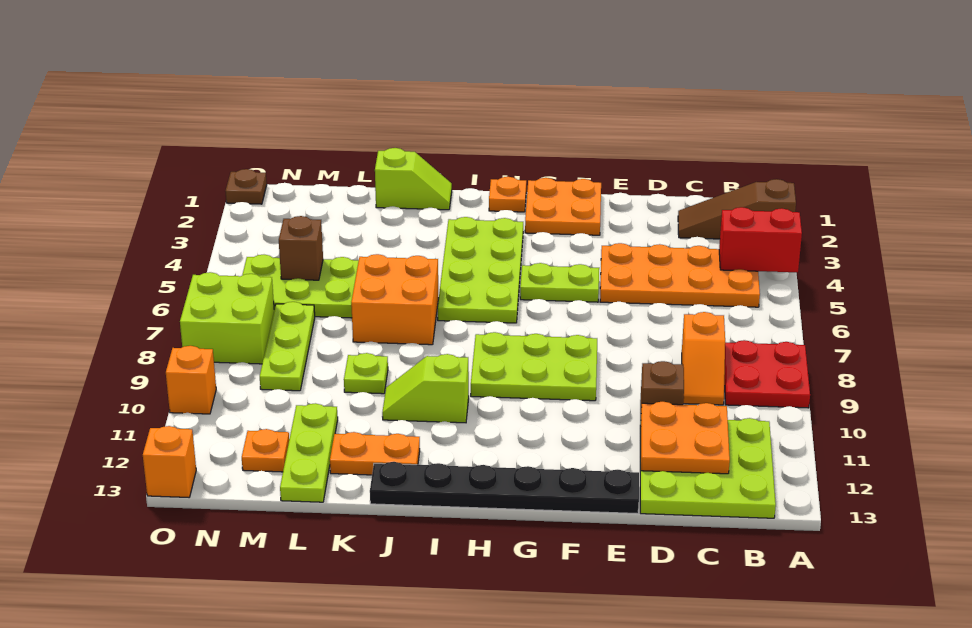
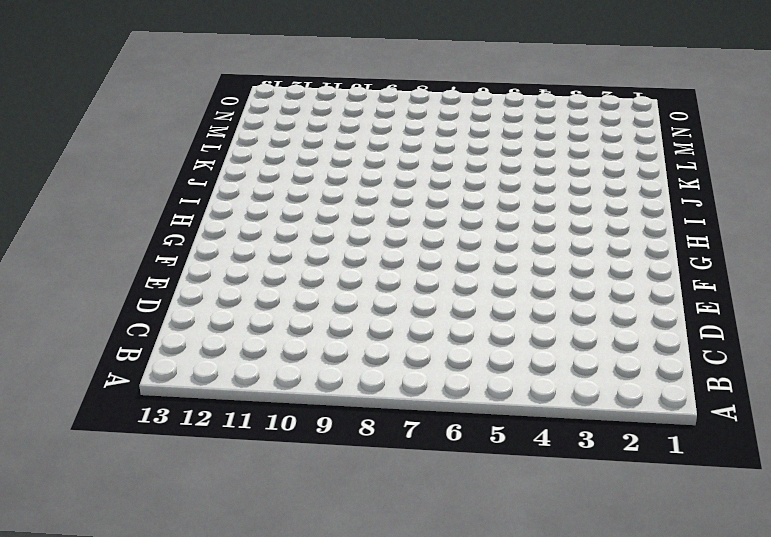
none -> brown slope A2:C2 level 1 top A
none -> red plate A8:B9 level 1
none -> orange plate B4:E5 level 1

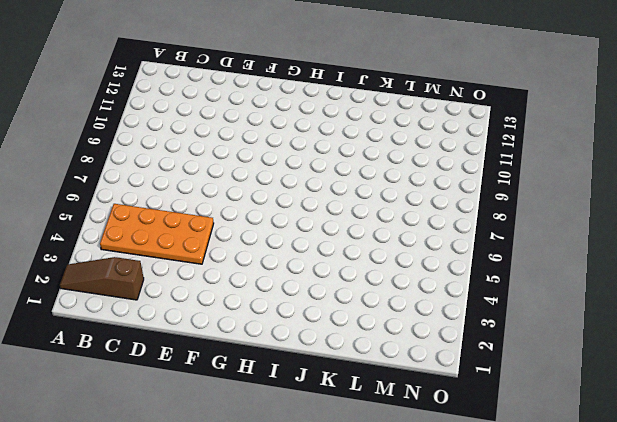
brown slope A2:C2 level 1 top C -> brown slope A2:C2 level 1 top A
none -> red plate A8:B9 level 1
none -> lime plate B11:D13 level 1
none -> orange slope C8:C9 level 1 top 8

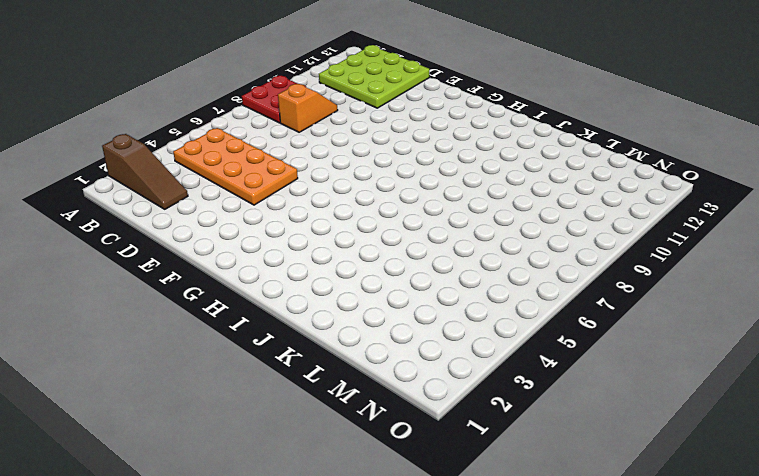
none -> brown brick D10 level 1
none -> black plate E13:J13 level 1
none -> orange plate F1:G2 level 1

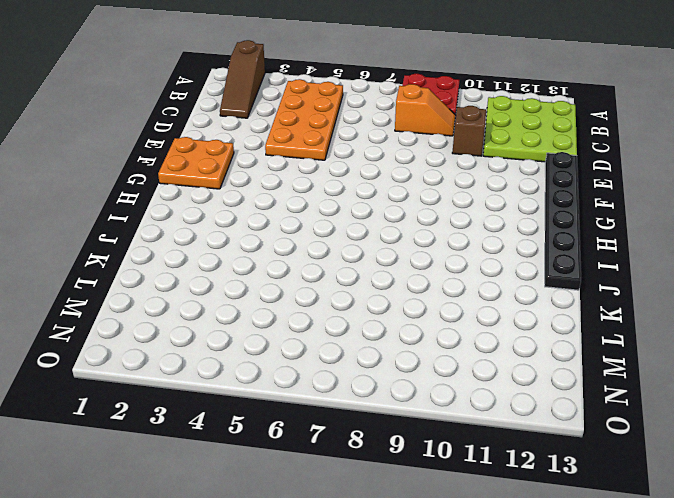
none -> lime plate F5:G5 level 1
none -> lime plate F8:H9 level 1
none -> orange plate H1 level 1

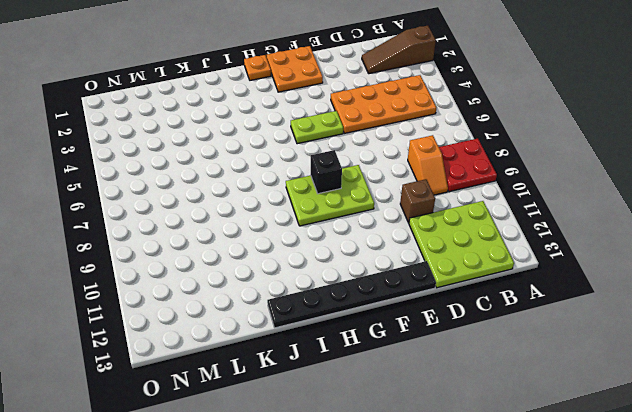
black brick G8 level 2 -> none
none -> lime plate H3:I6 level 1
none -> lime slope I10:J10 level 1 top I
none -> lime slope J1:K1 level 1 top K

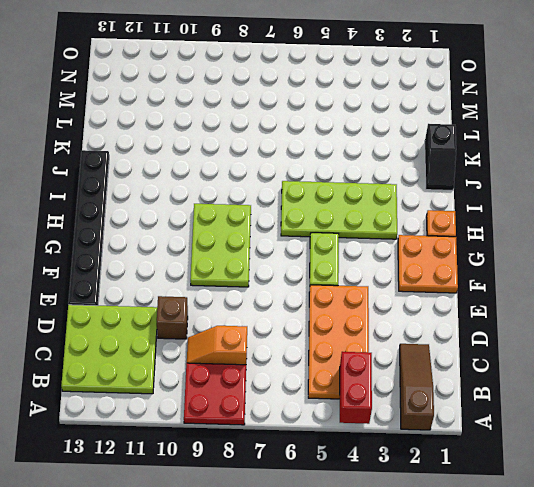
black slope J1:K1 level 1 top K -> lime slope J1:K1 level 1 top K
none -> lime slope I10:J10 level 1 top I
none -> orange brick J6:K7 level 1
none -> orange plate J12:K12 level 1

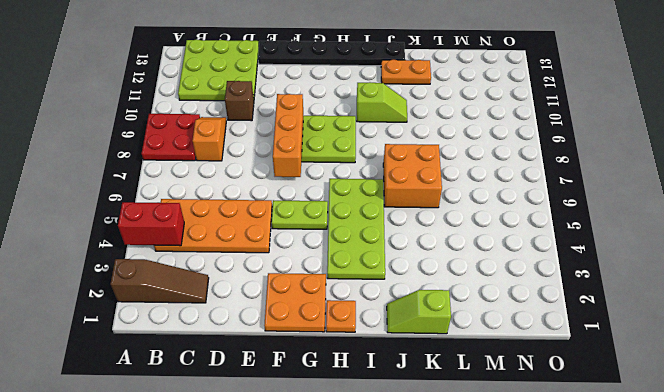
orange brick F7:F9 level 2 -> none
none -> lime plate K9 level 1
none -> lime plate L5:N6 level 1
none -> lime plate L11:L13 level 1

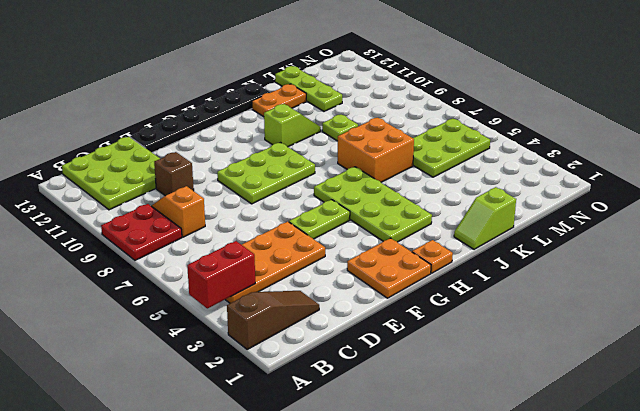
none -> lime plate M7:M9 level 1
none -> orange plate M12 level 1
none -> lime brick N7:O8 level 1

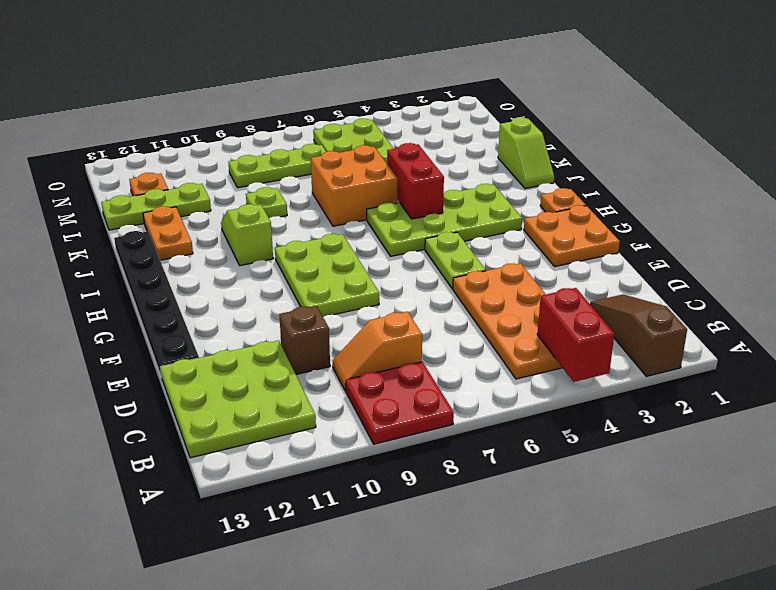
red brick I5:J5 level 2 -> none
none -> lime brick N7:O8 level 1
none -> brown plate O1 level 1
none -> orange brick O10 level 1

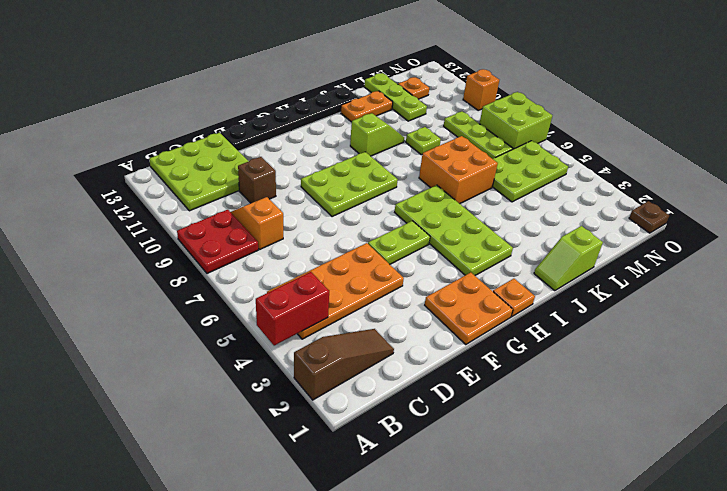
none -> orange brick O13 level 1
none -> orange plate C11:D12 level 2
none -> brown brick M5 level 2

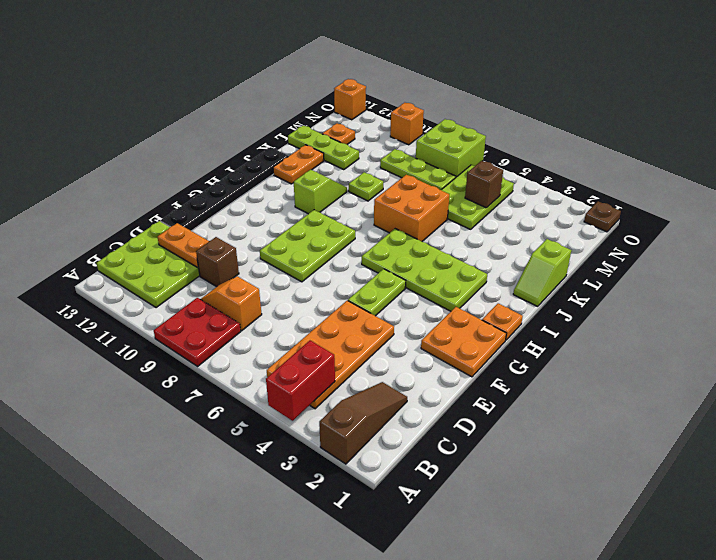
orange plate D11:D12 level 2 -> orange plate C11:D12 level 2

